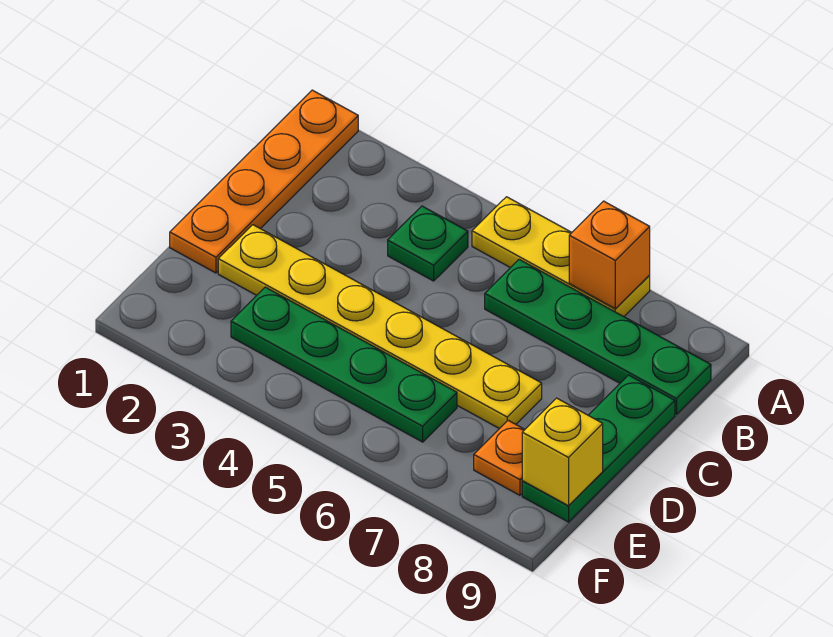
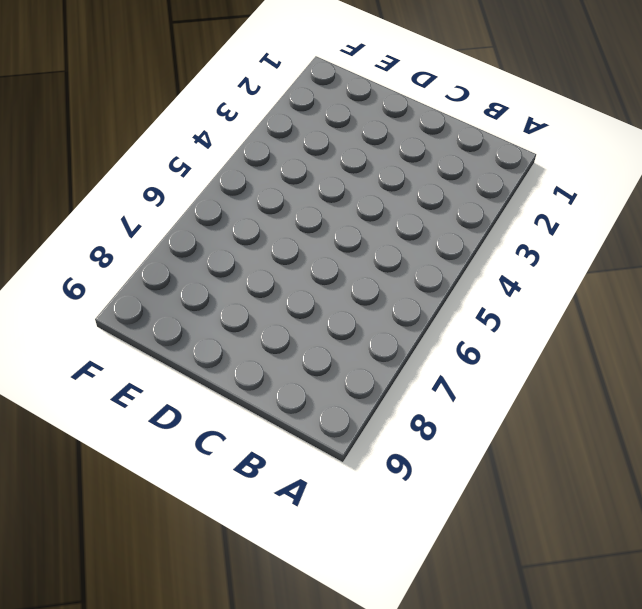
none -> orange plate A1:D1 level 1
none -> yellow plate A5:A7 level 1

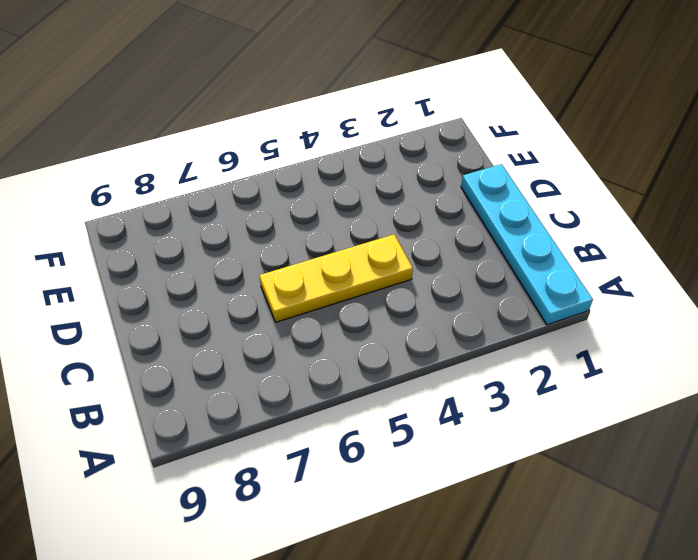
cyan plate A1:D1 level 1 -> orange plate A1:D1 level 1
yellow plate C4:C6 level 1 -> yellow plate A5:A7 level 1
none -> green plate B4 level 1
none -> green plate B6:B9 level 1

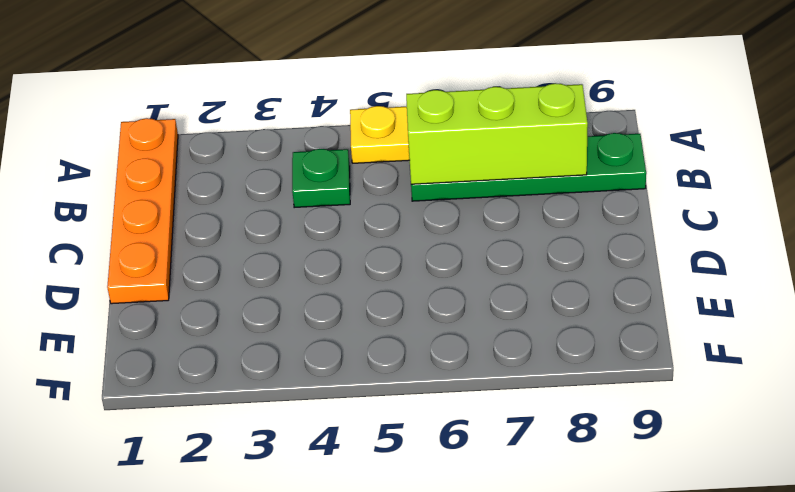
lime brick B6:B8 level 2 -> none
none -> green plate C9:E9 level 1
none -> yellow plate D2:D7 level 1

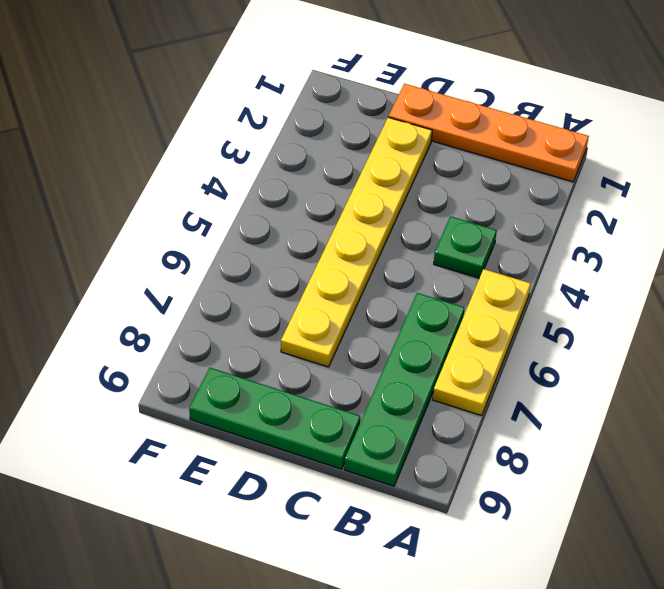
none -> green plate E3:E6 level 1
none -> orange plate E8 level 1

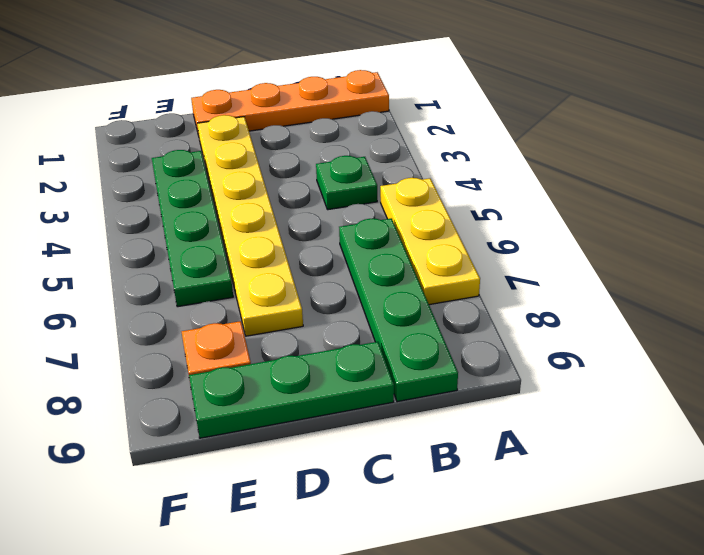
none -> orange brick A7 level 2
none -> yellow brick E9 level 2

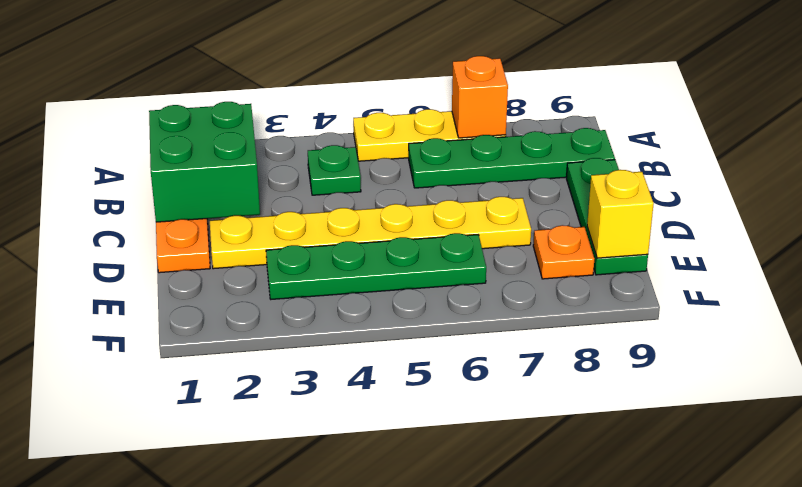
green brick B1:C2 level 2 -> none

